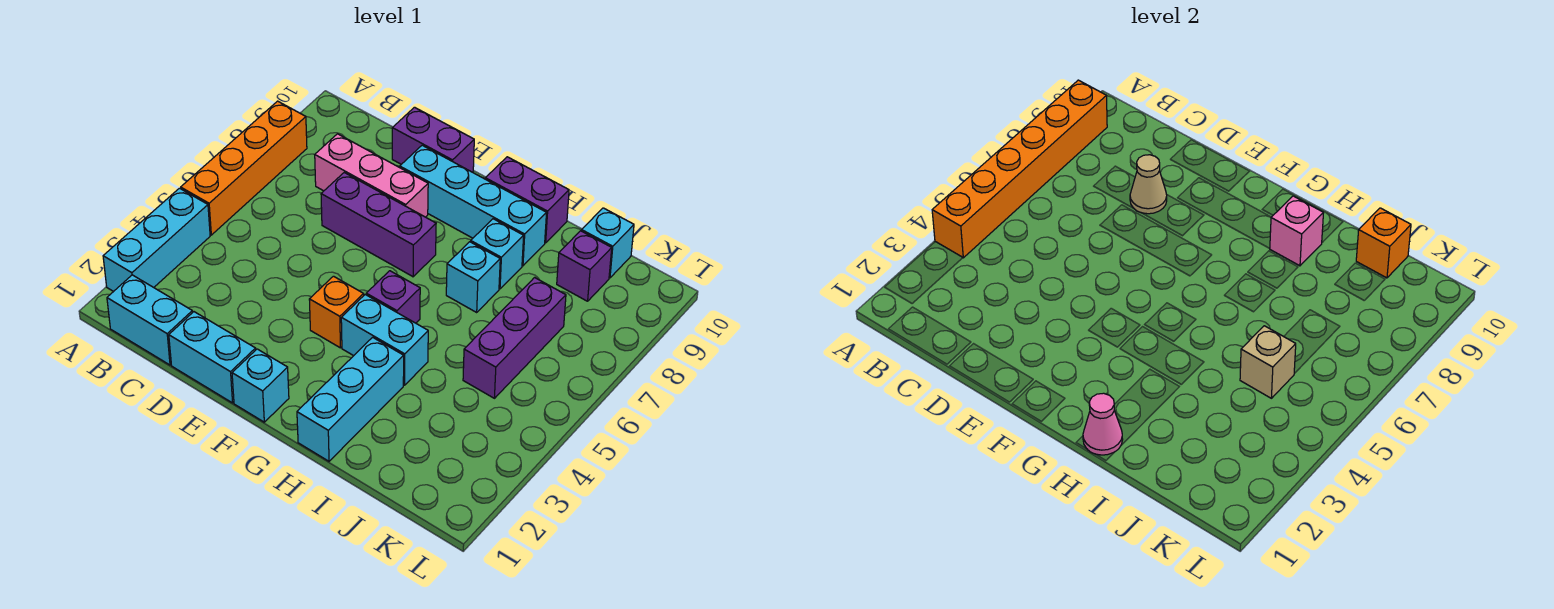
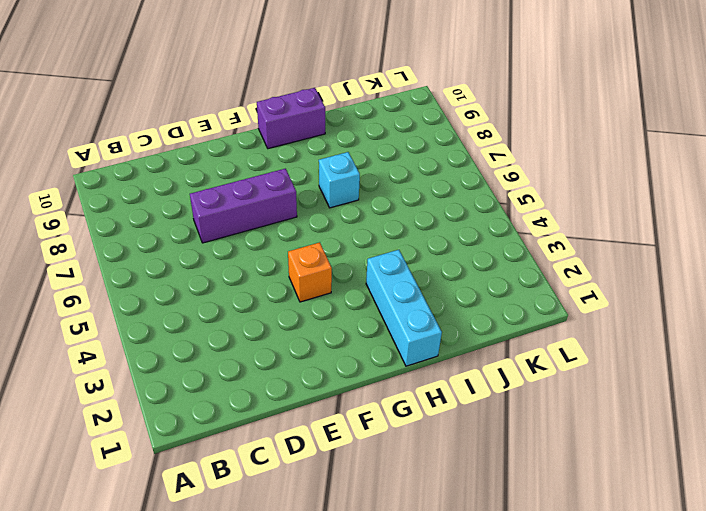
none -> cyan brick A2:A4 level 1
none -> orange brick A5:A8 level 1
none -> cyan brick B1:C1 level 1

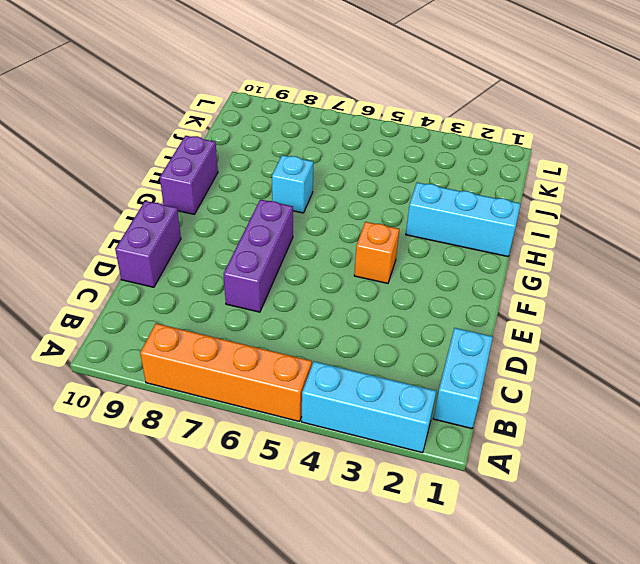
none -> pink brick C8:E8 level 1
none -> cyan brick D1:E1 level 1
none -> cyan brick E9:H9 level 1

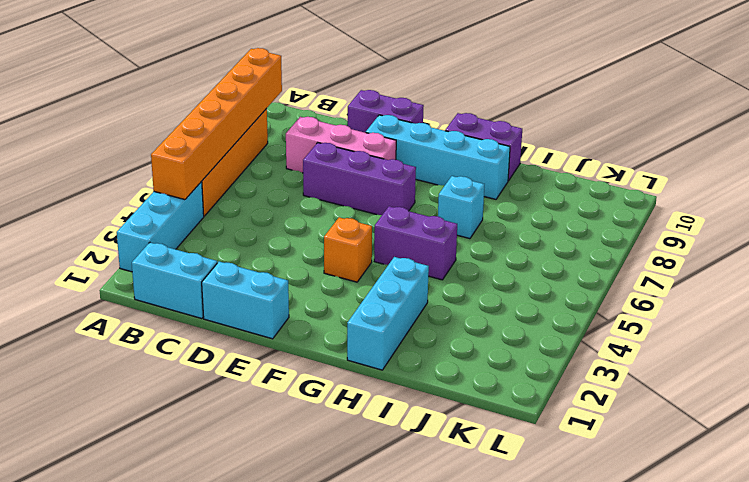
purple brick G5:H5 level 1 -> purple brick G5 level 1
none -> cyan brick F1 level 1
none -> cyan brick G4:H4 level 1
none -> cyan brick H8 level 1

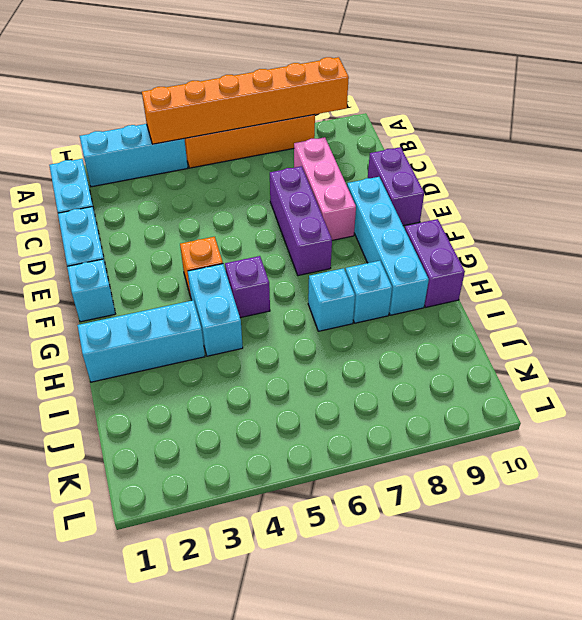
none -> purple brick J5:J7 level 1
none -> purple brick J9 level 1
none -> cyan brick J10 level 1

